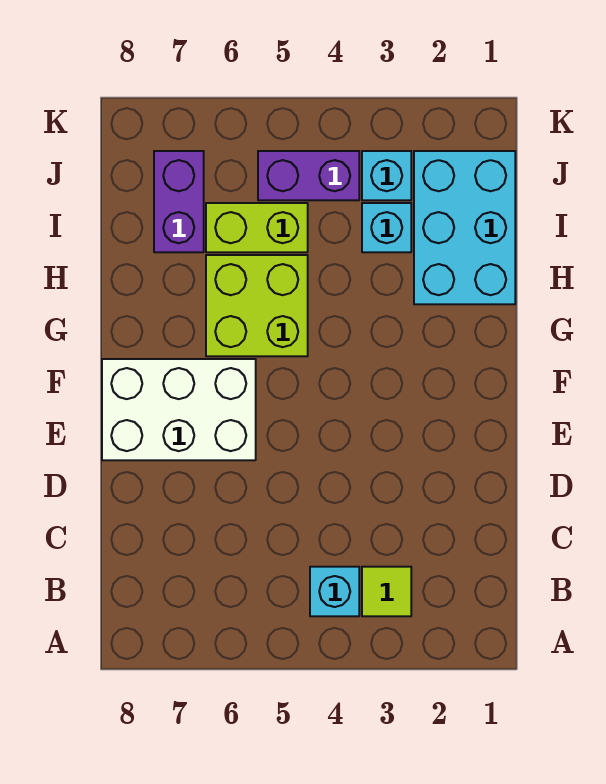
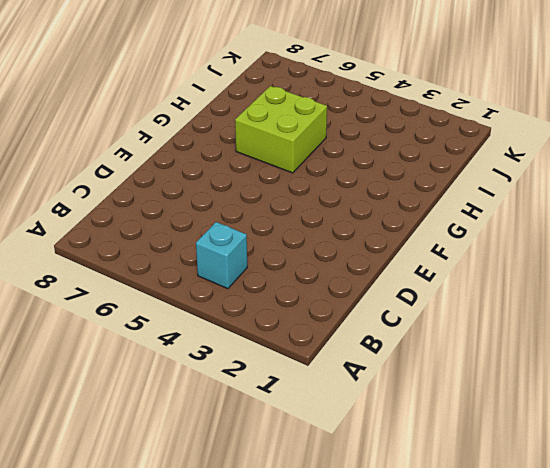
none -> lime tile B3 level 1
none -> white brick E6:F8 level 1

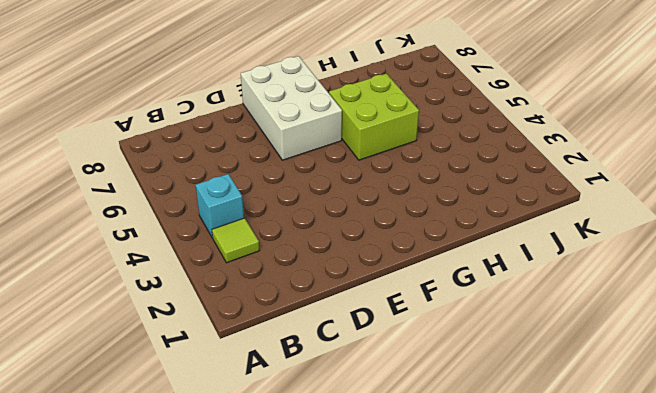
none -> cyan brick H1:J2 level 1
none -> cyan brick I3 level 1

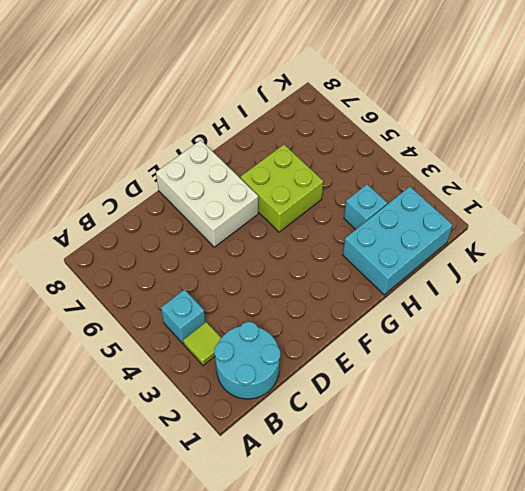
cyan round brick B1:C2 level 1 -> none
none -> lime brick I5:I6 level 1
none -> purple brick I7:J7 level 1

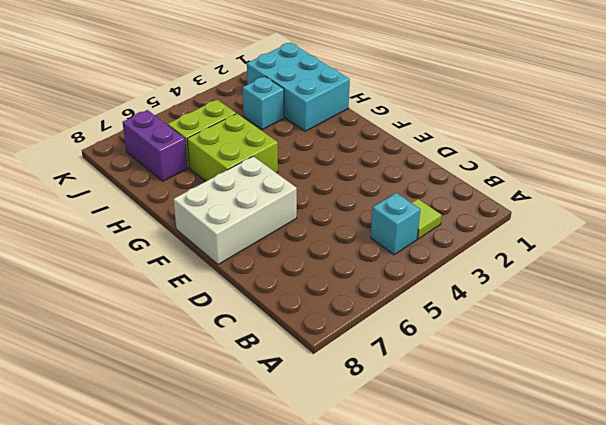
none -> cyan brick J3 level 1
none -> purple brick J4:J5 level 1

